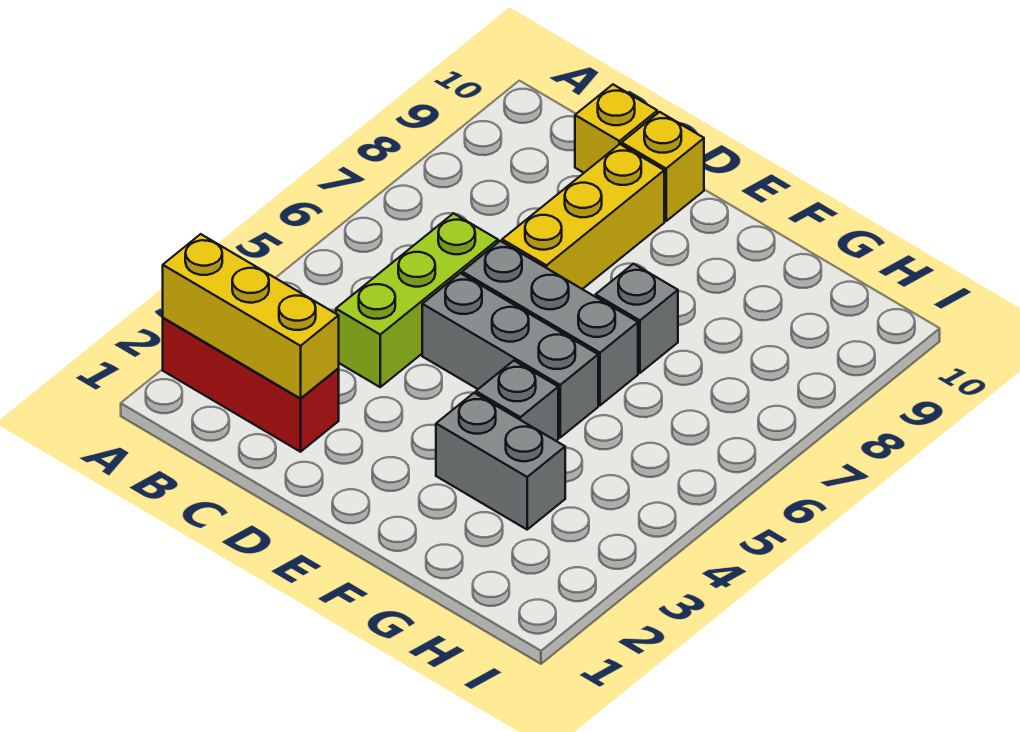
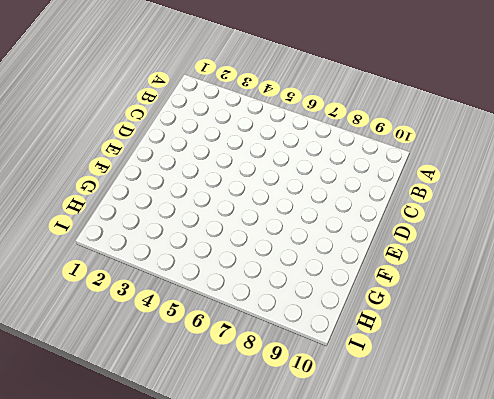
none -> red brick A2:C2 level 1
none -> lime brick C4:C6 level 1

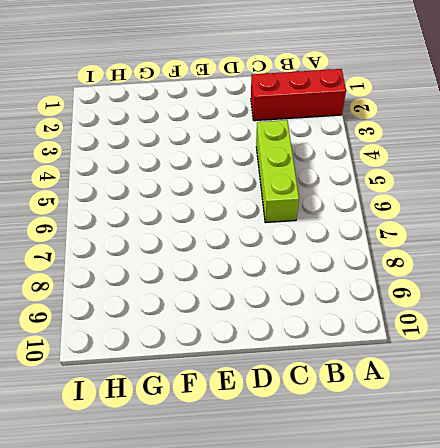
none -> yellow brick C10 level 1
none -> grey brick D5:F5 level 1

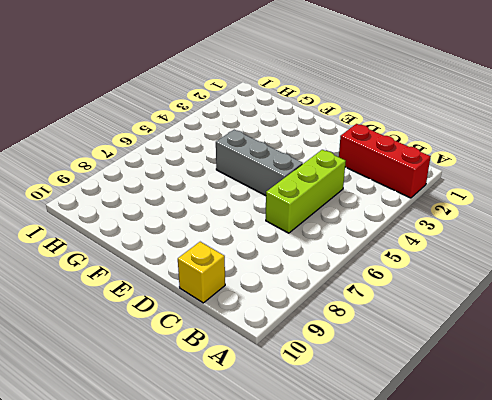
none -> grey brick D6:F6 level 1
none -> yellow brick D7:D9 level 1

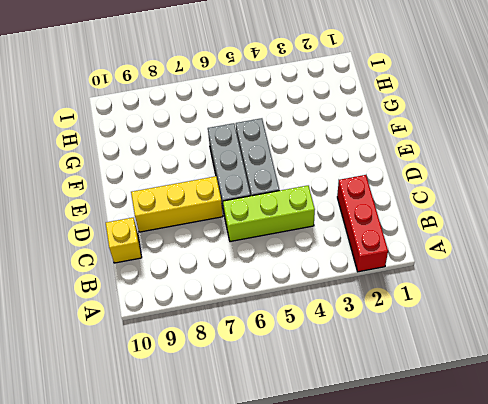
none -> yellow brick D10 level 1
none -> grey brick F3:G3 level 1

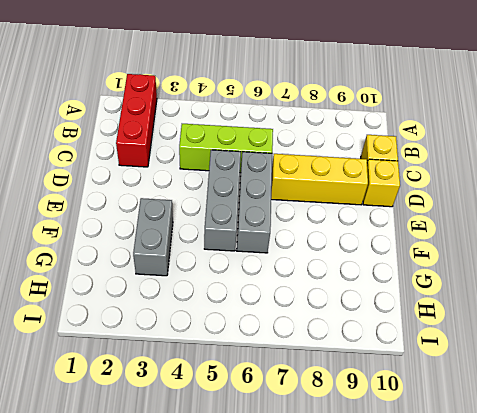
none -> grey brick F4 level 1
none -> grey brick F7 level 1

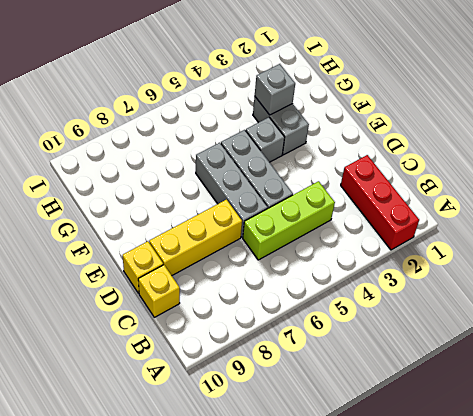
grey brick G3 level 2 -> grey brick F7 level 1
none -> yellow brick A2:C2 level 2

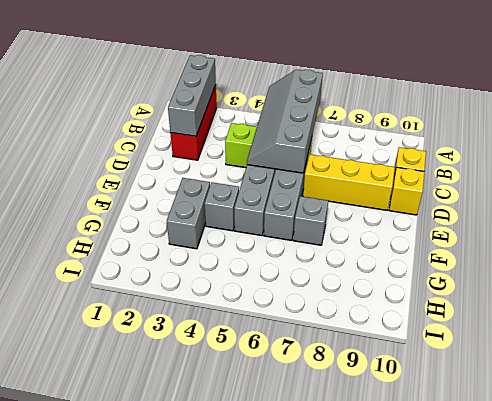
grey brick A2:C2 level 2 -> yellow brick A2:C2 level 2
grey slope A5:D6 level 2 top 6 -> none

